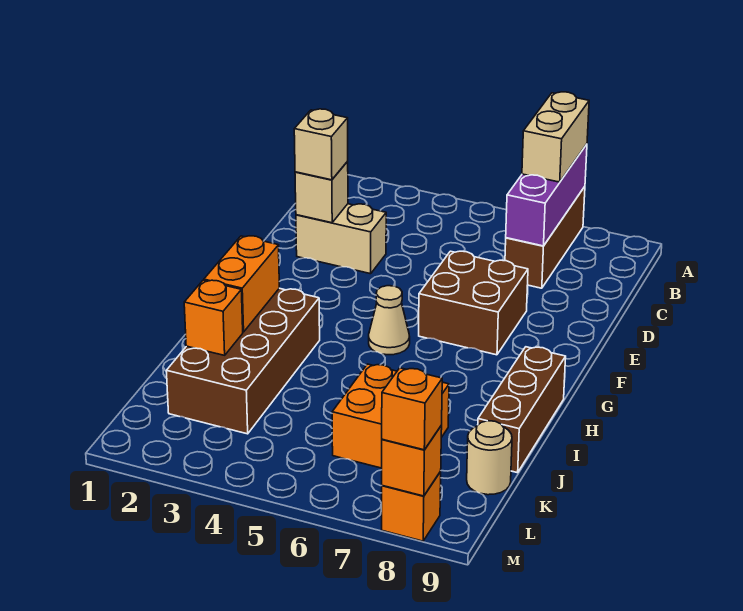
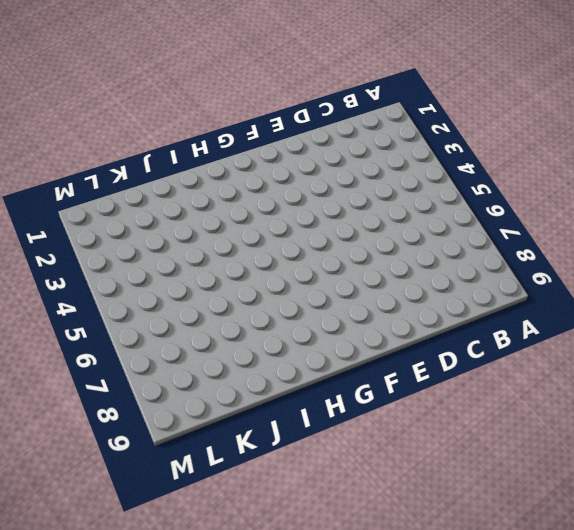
none -> brown brick A7:C7 level 1
none -> tan brick D2:D3 level 1
none -> brown brick E6:F7 level 1

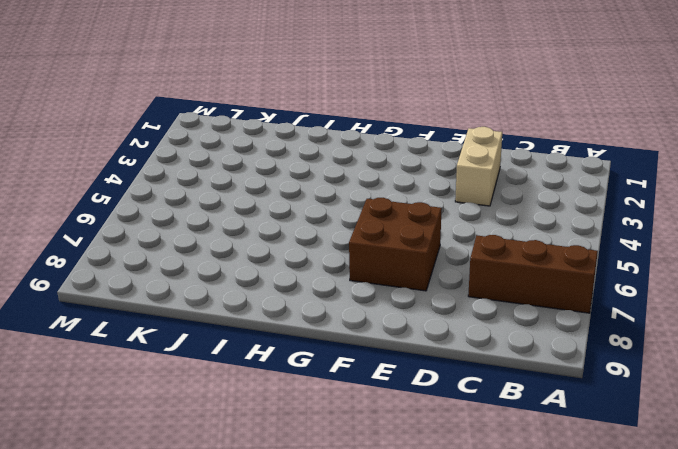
none -> tan cone G5 level 1
none -> brown brick H2:K3 level 1
none -> brown brick H9:J9 level 1

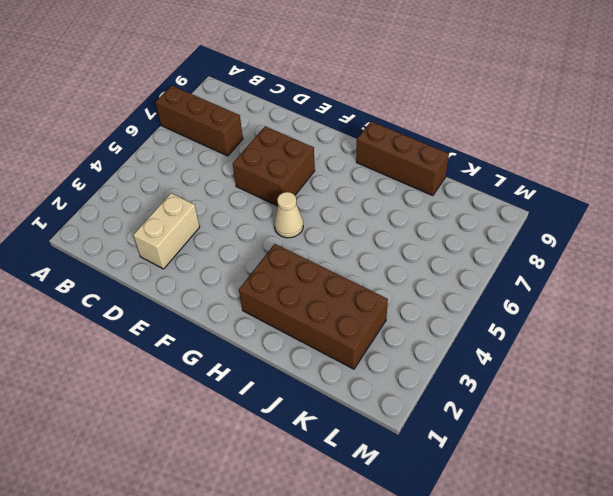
none -> orange brick J6:K7 level 1
none -> tan round brick K9 level 1
none -> orange brick M8 level 1

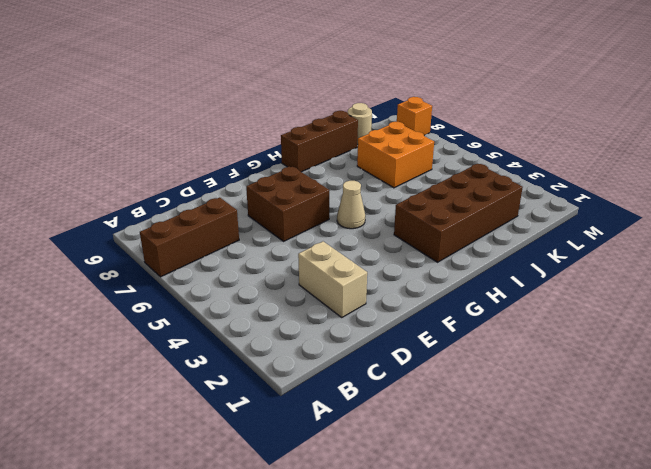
none -> purple brick A7:C7 level 2
none -> tan brick D2 level 2
none -> orange brick H2:I2 level 2

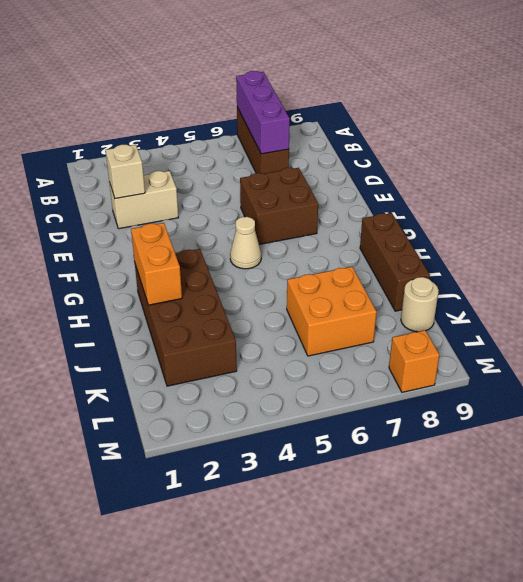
none -> orange brick J2 level 2
none -> orange brick M8 level 2
none -> tan brick A7:B7 level 3

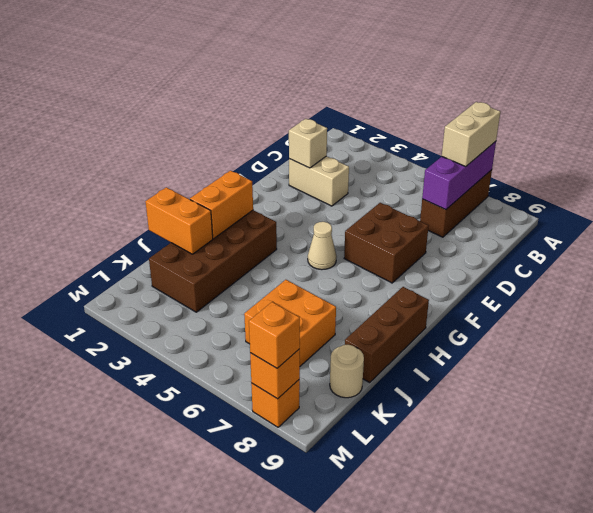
orange brick J1:J2 level 2 -> orange brick J2 level 2
none -> tan brick D2 level 3

